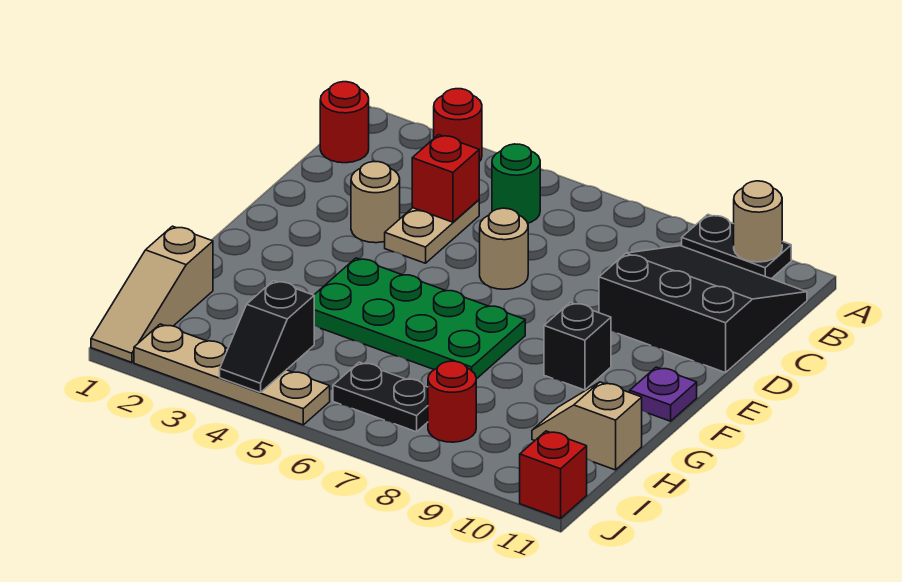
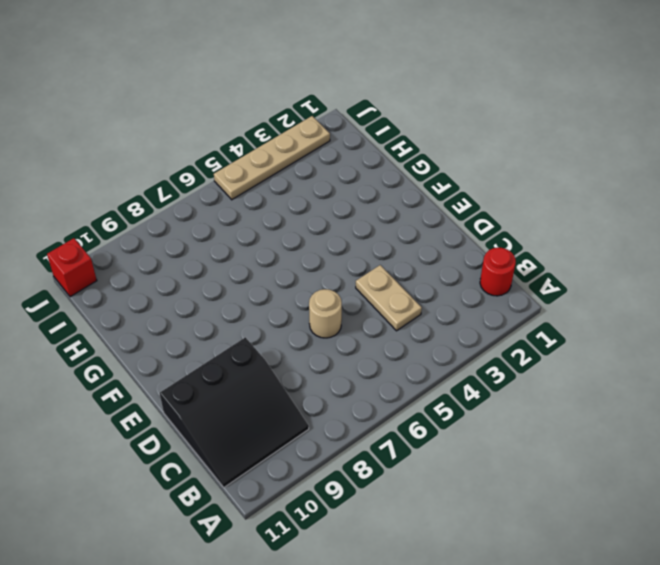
none -> red round brick A3 level 1
none -> black plate A9:A10 level 1
none -> green round brick B5 level 1

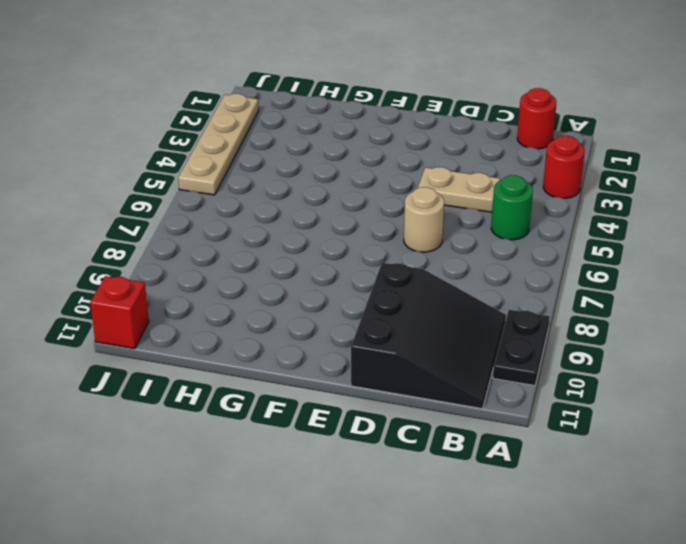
none -> tan round brick D3 level 1
none -> green plate F4:G7 level 1
none -> black brick F9 level 1

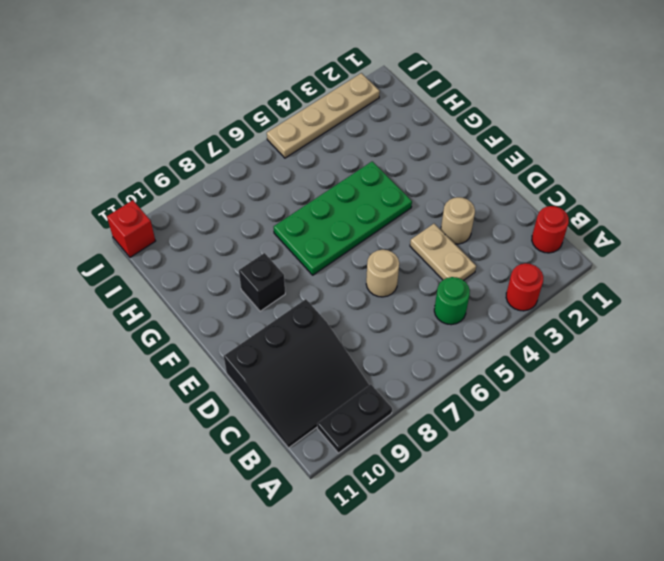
none -> purple plate F11 level 1
none -> tan slope H1:J1 level 1 top H
none -> tan slope H10:H11 level 1 top 11

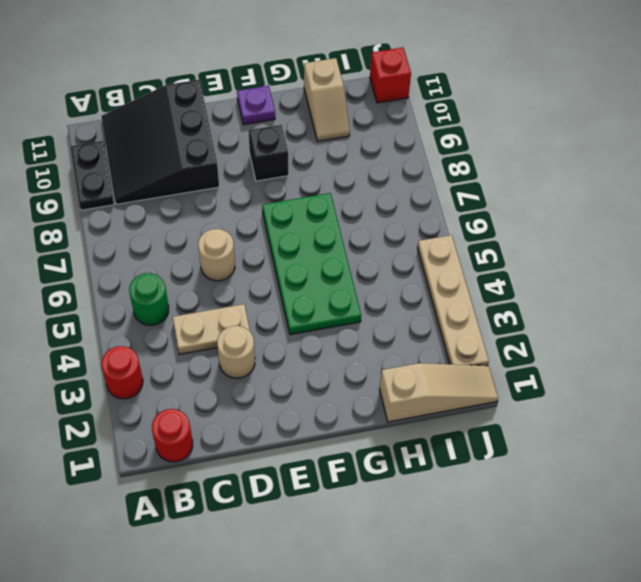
none -> black plate I6:I7 level 1
none -> red round brick I8 level 1
none -> tan round brick A10 level 2

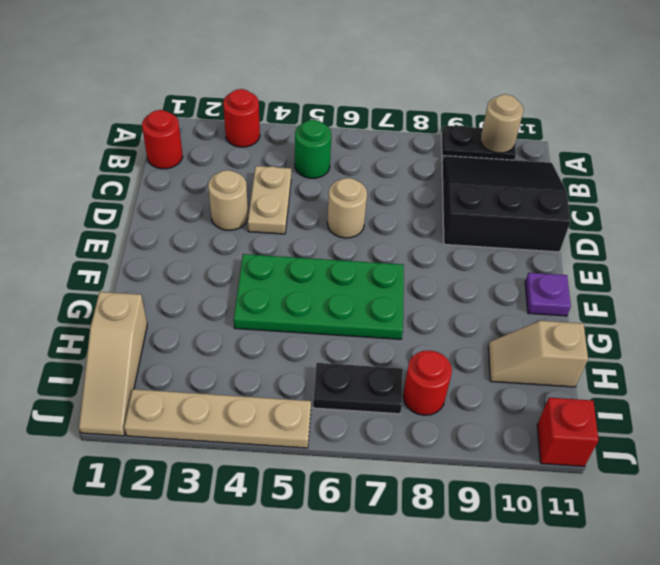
none -> black brick F9 level 1
none -> red brick C4 level 2
none -> black slope I4:J4 level 2 top I

